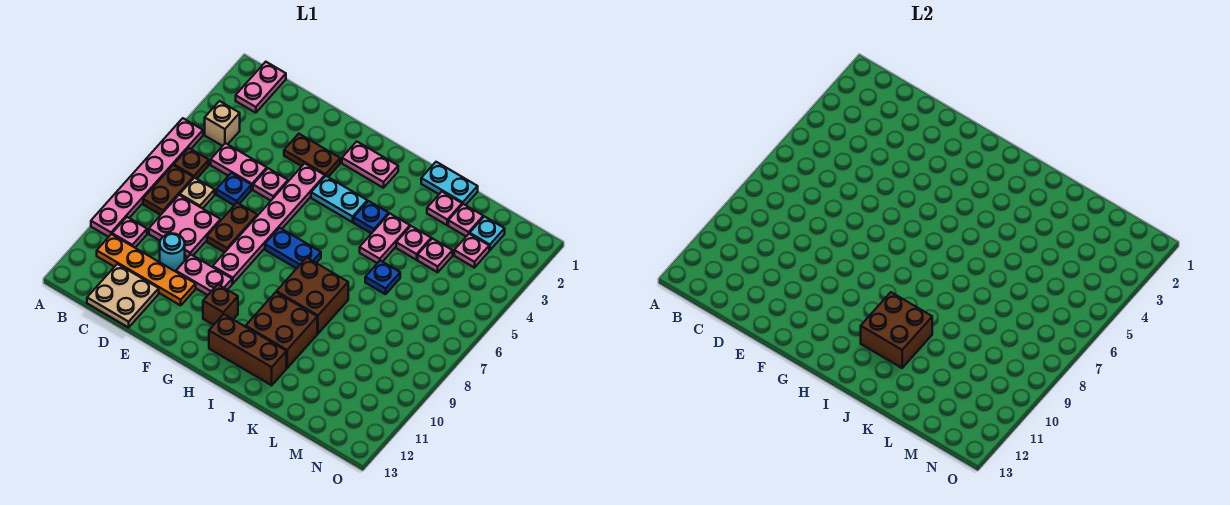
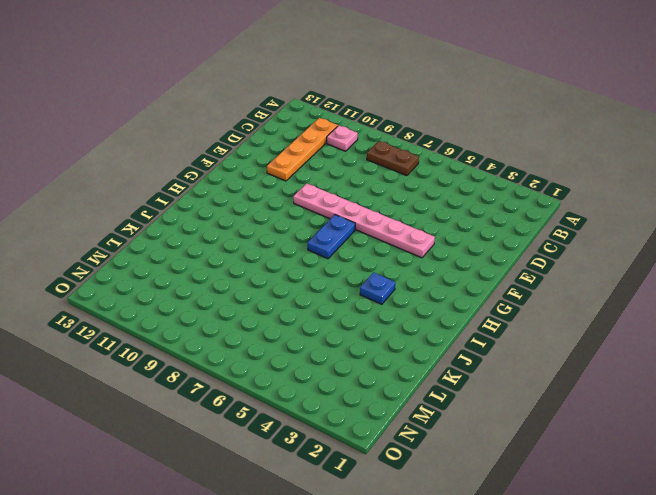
none -> pink plate A5:A10 level 1
none -> pink plate B1:B2 level 1
none -> tan brick B4 level 1
none -> brown plate B6 level 1

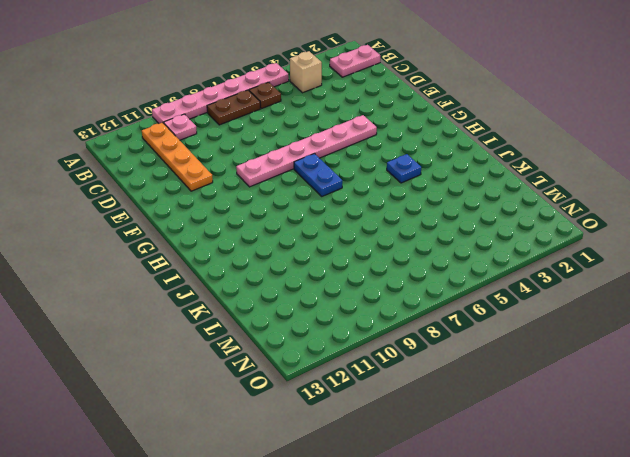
none -> pink plate C5:D5 level 1
none -> tan plate C7 level 1
none -> pink plate C8:D9 level 1
none -> tan plate C12:D13 level 1

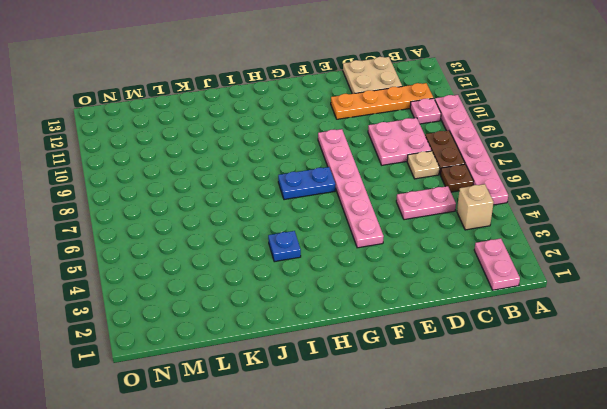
none -> blue plate D6 level 1
none -> cyan round brick D10 level 1
none -> brown plate E3:F3 level 1
none -> pink plate E5 level 1

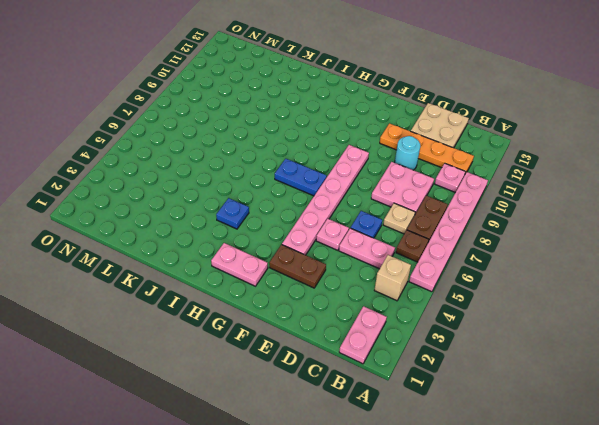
none -> brown plate E7:E8 level 1
none -> pink plate E10:F10 level 1
none -> cyan plate G4:H4 level 1
none -> brown brick G11 level 1

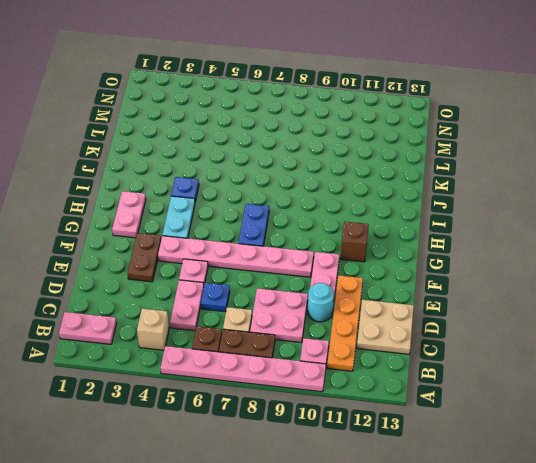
none -> brown plate E7:E8 level 1
none -> brown brick H12:J12 level 1
none -> brown brick I8:J9 level 1
none -> brown brick I10:J11 level 1

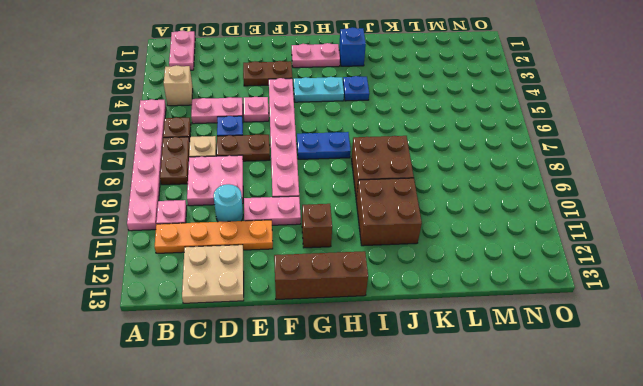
brown plate D7:E7 level 1 -> brown plate E7:E8 level 1
brown brick F13:H13 level 1 -> brown brick H12:J12 level 1
blue brick I2 level 1 -> none
none -> cyan plate J1:K1 level 1
none -> pink plate J4:J5 level 1
none -> pink plate K2 level 1
none -> pink plate K4 level 1

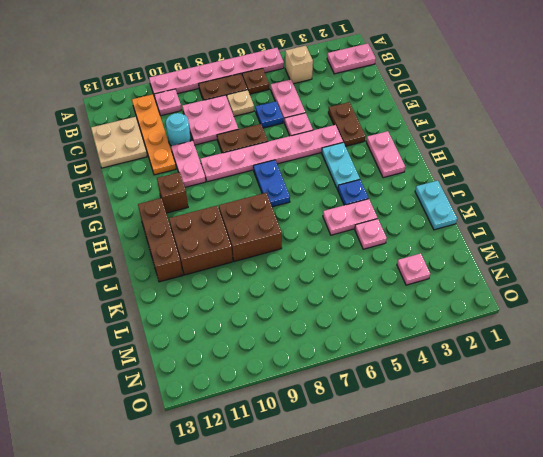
none -> pink plate K2 level 1
none -> blue plate K6 level 1
none -> pink plate L2 level 1
none -> pink plate L4 level 1

